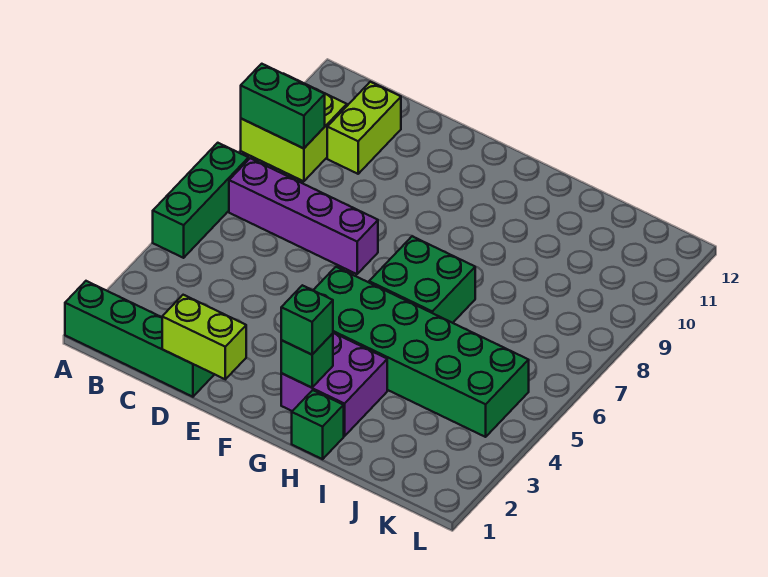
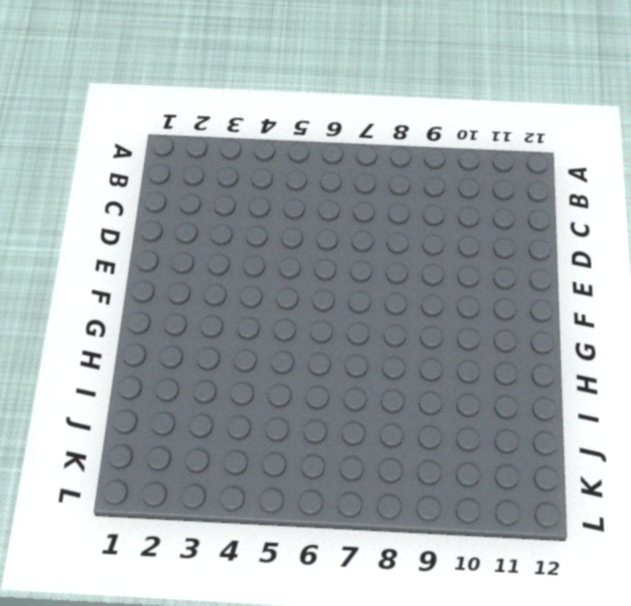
none -> green brick A1:D1 level 1
none -> green brick A5:A7 level 1
none -> lime brick A9:B10 level 1

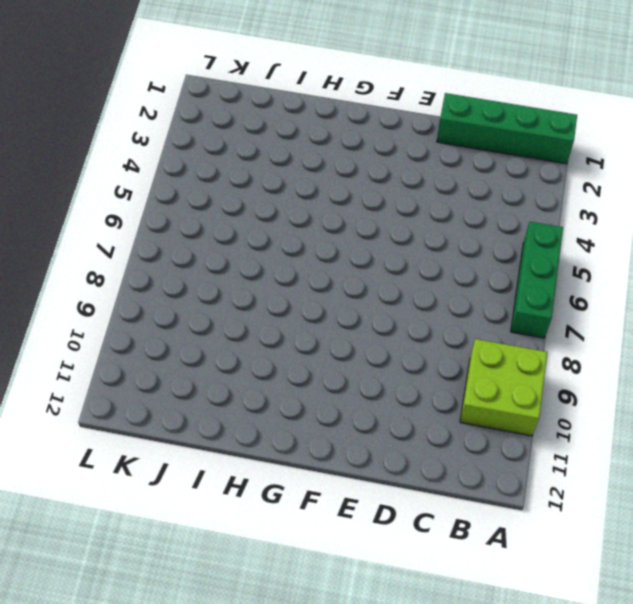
none -> purple brick B7:E7 level 1
none -> lime brick C10:C11 level 1
none -> green brick F4:K5 level 1

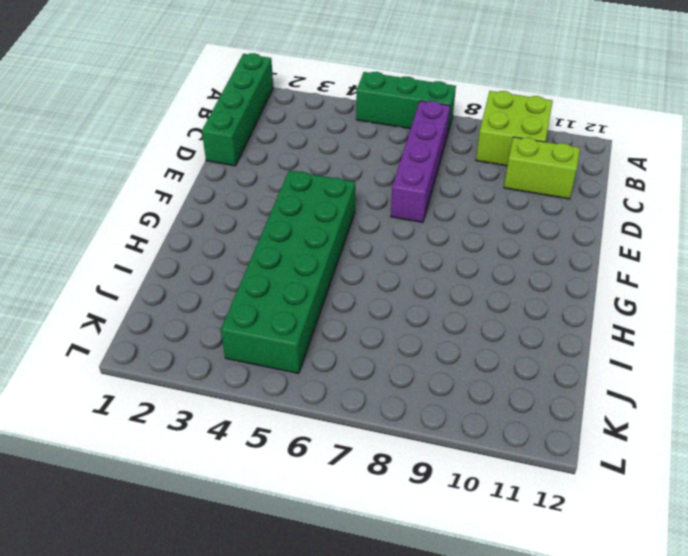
none -> purple brick G2:H3 level 1
none -> green brick G6:H7 level 1
none -> green brick H1 level 1

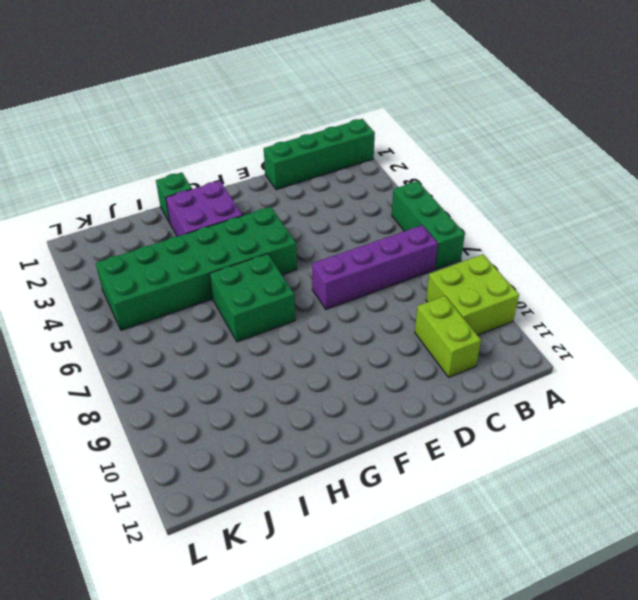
none -> green brick A9:B9 level 2
none -> lime brick D1:E1 level 2
none -> green brick G2 level 2

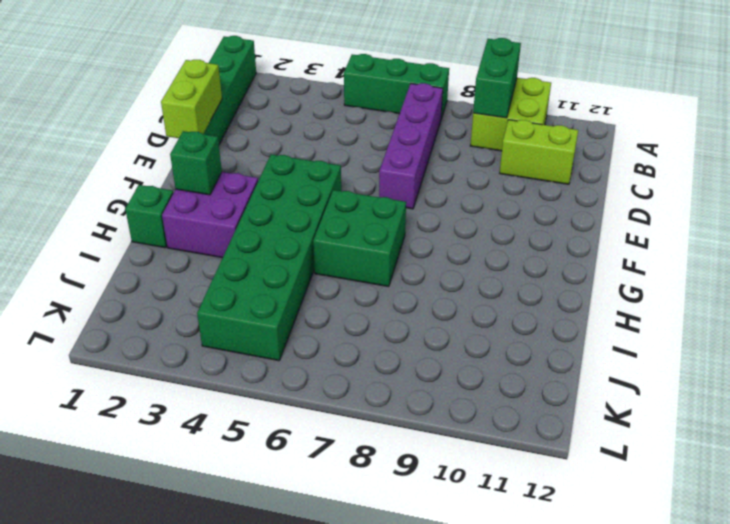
none -> green brick G2 level 3

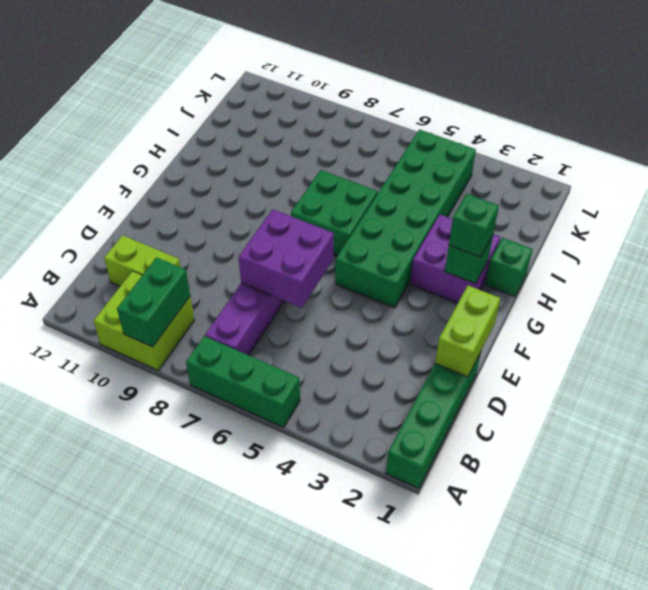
purple brick D6:E7 level 2 -> none

